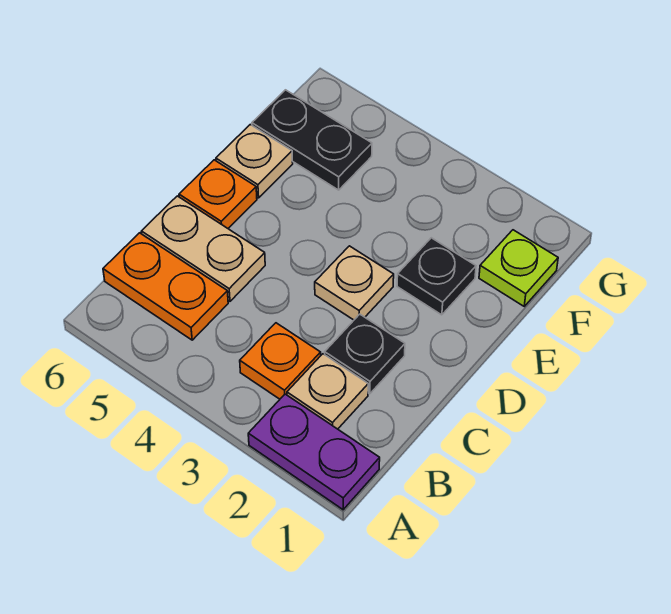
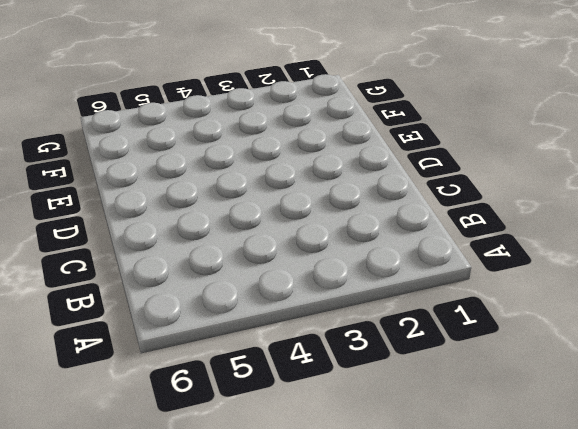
none -> purple plate A1:A2 level 1
none -> tan plate B2 level 1
none -> orange plate B3 level 1

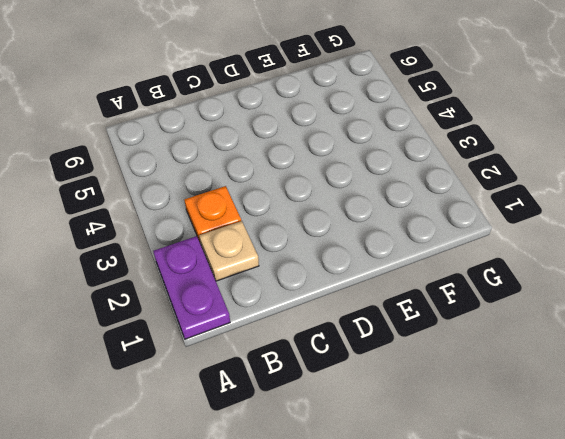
none -> orange plate B5:B6 level 1
none -> black plate C2 level 1
none -> tan plate C5:C6 level 1

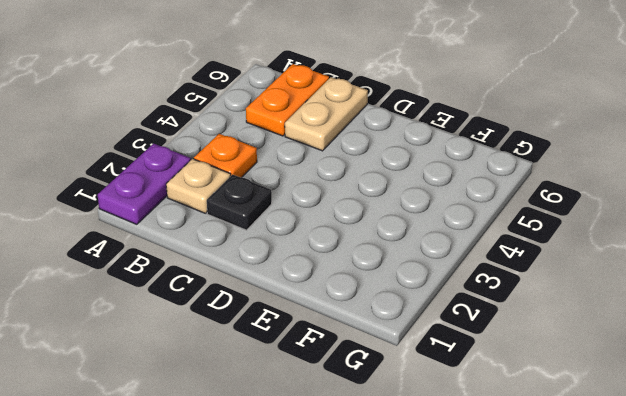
none -> tan plate D3 level 1
none -> orange plate D6 level 1
none -> black plate E2 level 1

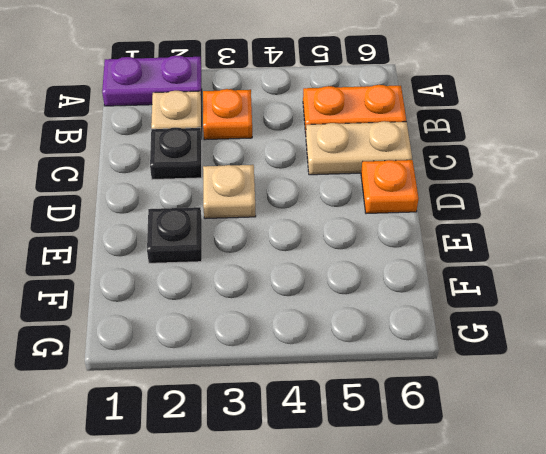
none -> tan plate E6 level 1
none -> lime plate F1 level 1
none -> black plate F5:F6 level 1

